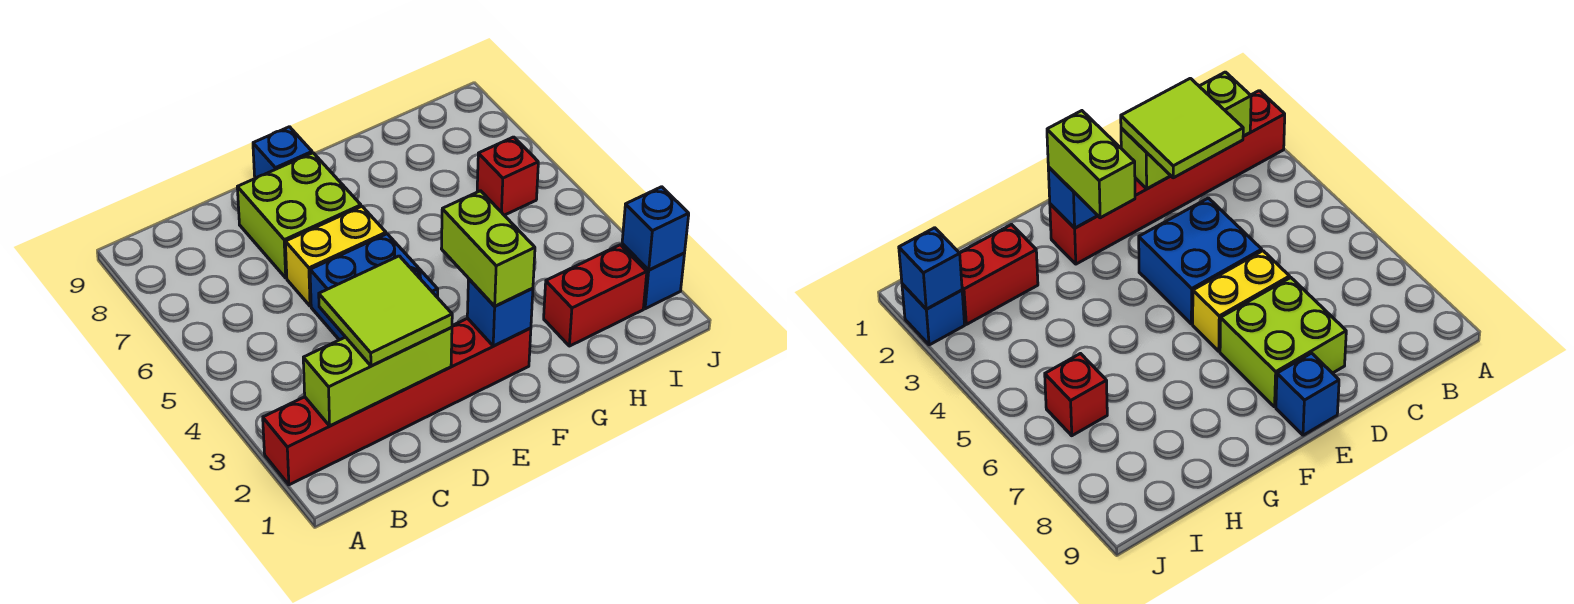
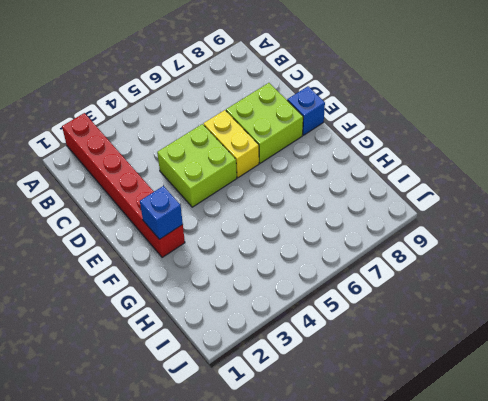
lime brick D4:E5 level 1 -> blue brick D4:E5 level 1
none -> red brick H2:I2 level 1
none -> red brick I6 level 1
none -> blue brick J2 level 1

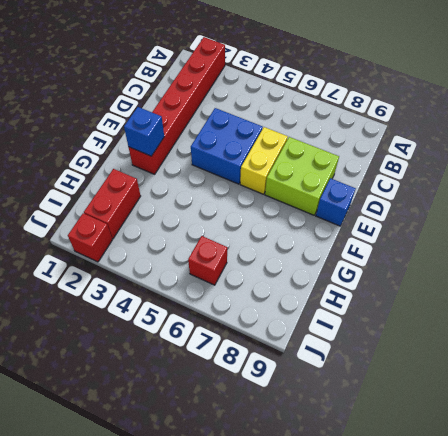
red brick J2 level 1 -> blue brick J2 level 1
none -> lime brick B2:D2 level 2
none -> blue brick J2 level 2
none -> lime tile C2:D3 level 3

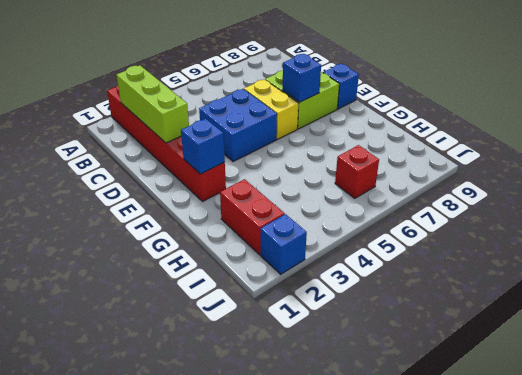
blue brick E7 level 2 -> blue brick J2 level 2
none -> lime tile C2:D3 level 3
none -> lime brick F2:F3 level 3

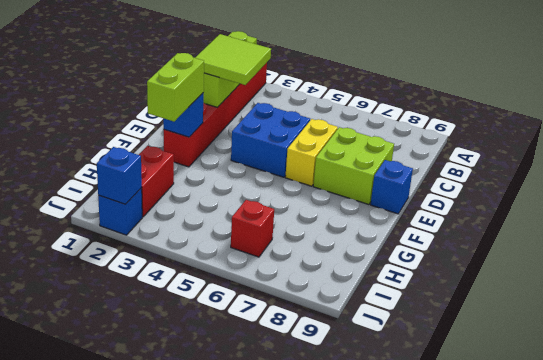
lime brick F2:G2 level 3 -> lime brick F2:F3 level 3

